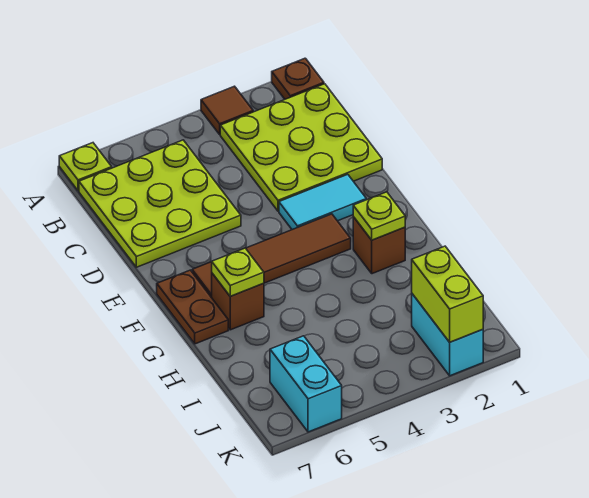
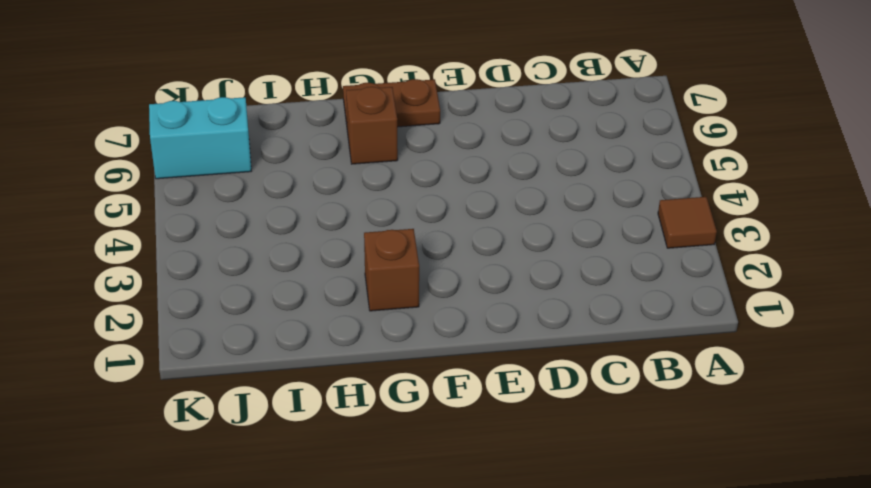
none -> brown plate A1 level 1
none -> lime plate A7 level 1
none -> lime plate B1:D3 level 1

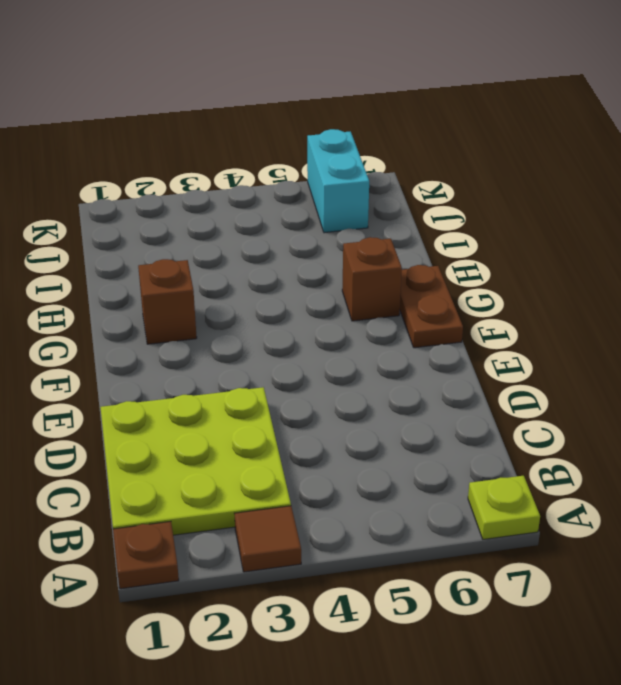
none -> lime plate B5:D7 level 1
none -> cyan tile E2:E3 level 1
none -> brown tile F3:F6 level 1

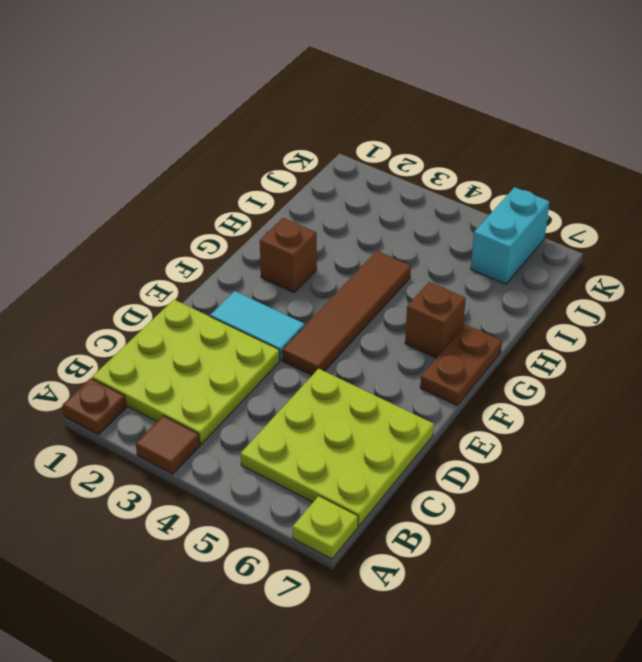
brown tile E4:H4 level 1 -> brown tile F3:F6 level 1
none -> cyan brick J2:K2 level 1
none -> lime plate G2 level 2
none -> lime plate G6 level 2

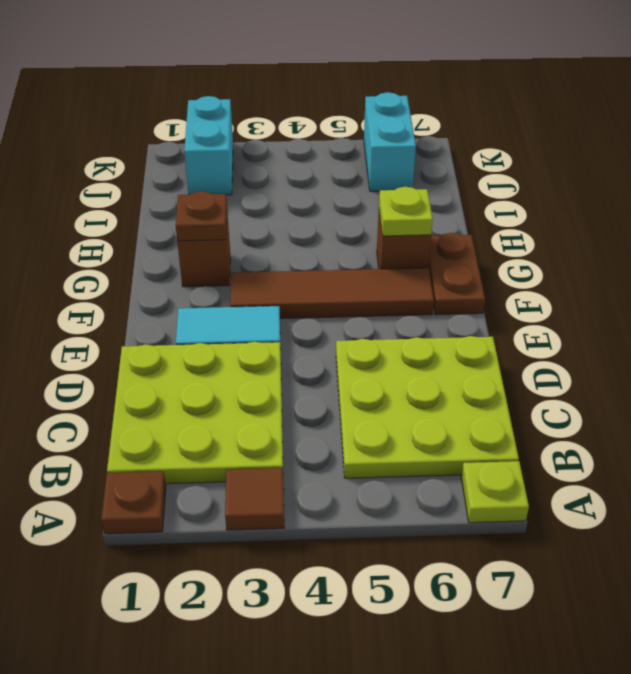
brown plate G2 level 2 -> lime plate G2 level 2
none -> lime brick J2:K2 level 2

